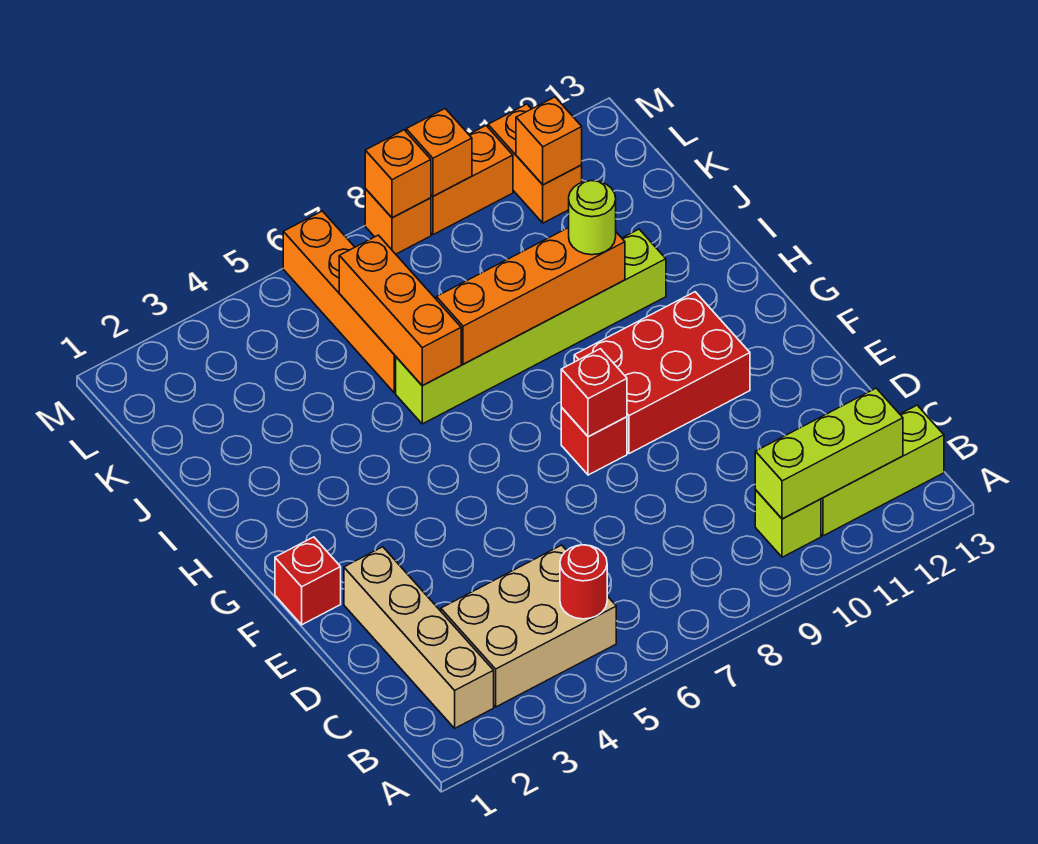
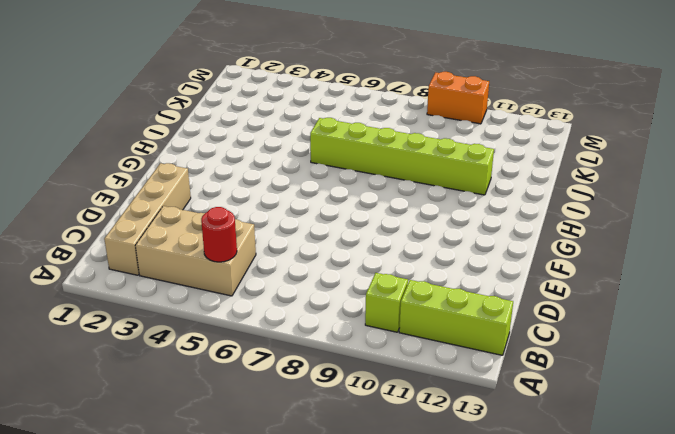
none -> red brick F1 level 1
none -> red brick F8 level 1
none -> red brick F9:G11 level 1

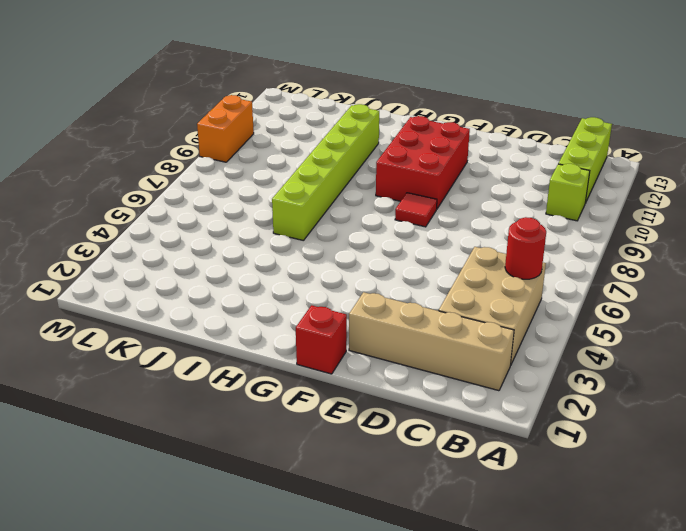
red tile F8 level 1 -> red brick F8 level 1
none -> orange brick J6:M6 level 1
none -> orange brick L11:M11 level 1
none -> orange brick M8 level 1

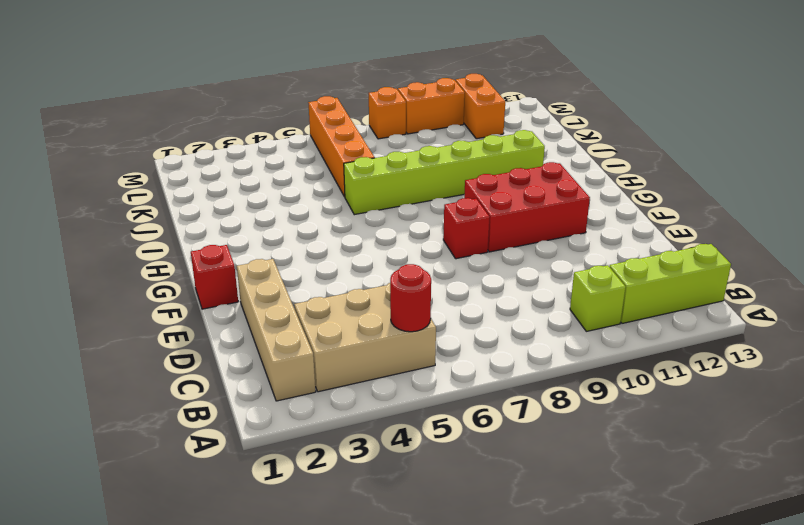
none -> lime brick B10:B12 level 2
none -> red brick F8 level 2
none -> orange brick I6:K6 level 2

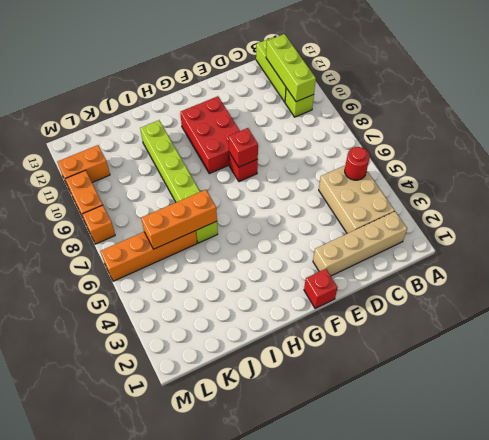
none -> orange brick I7:I10 level 2
none -> orange brick L11 level 2
none -> orange brick M8 level 2

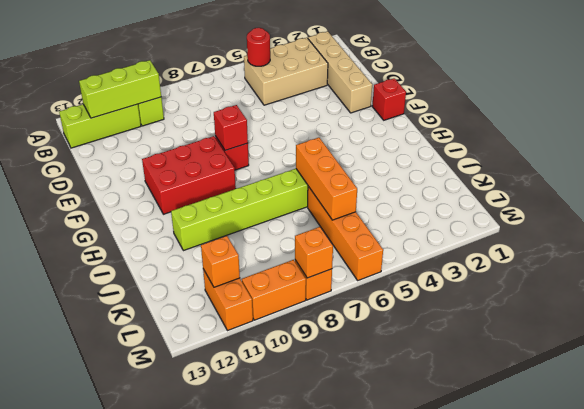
none -> orange brick I7:I10 level 2
none -> orange brick M9 level 2
none -> lime round brick I10 level 3

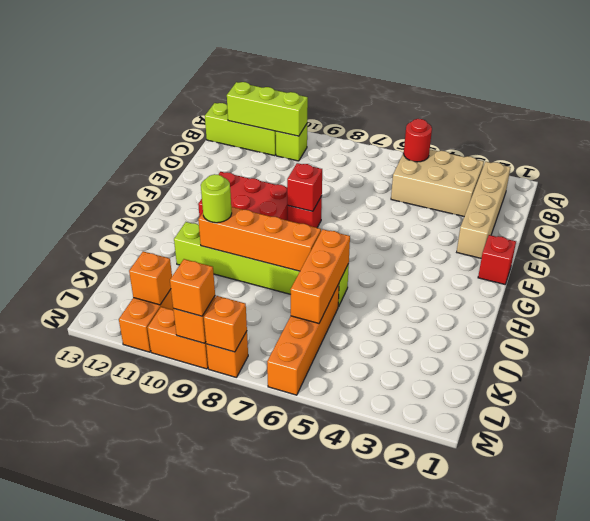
orange brick M9 level 3 -> none

